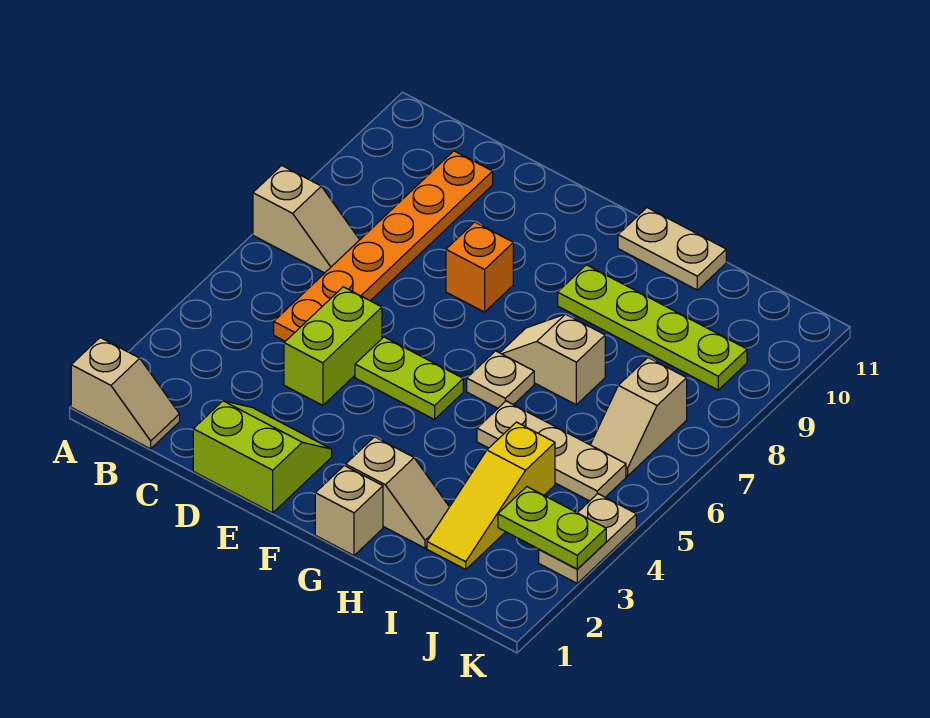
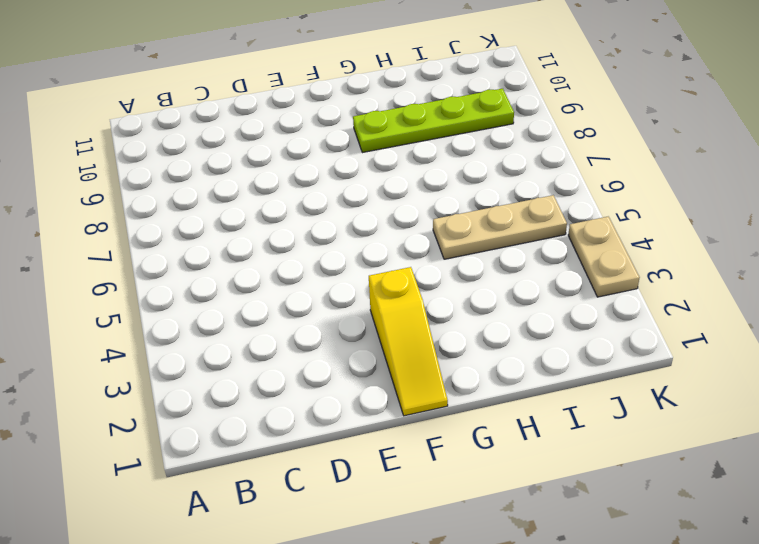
yellow slope F1:F3 level 1 top 3 -> yellow slope I2:I4 level 1 top 4
none -> tan slope A1:B1 level 1 top A
none -> tan slope A7:B7 level 1 top A
none -> orange plate C5:C10 level 1

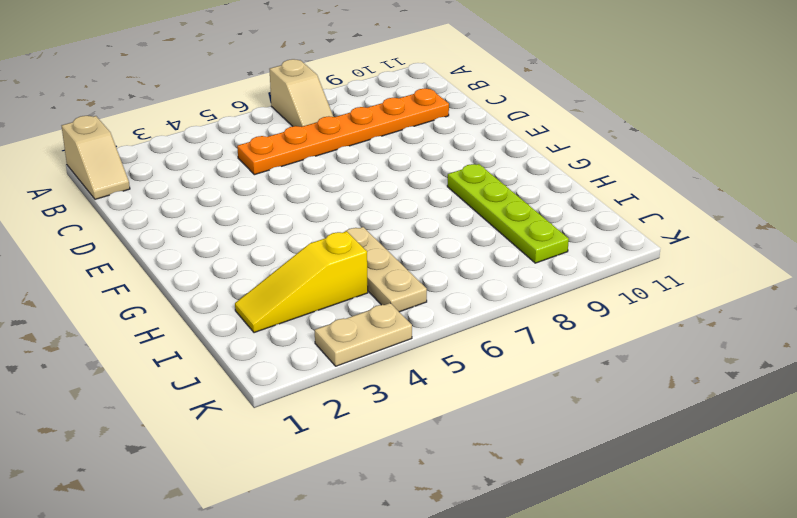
none -> lime slope D1:E2 level 1 top 1
none -> lime brick D4:D5 level 1
none -> lime plate E5:F5 level 1

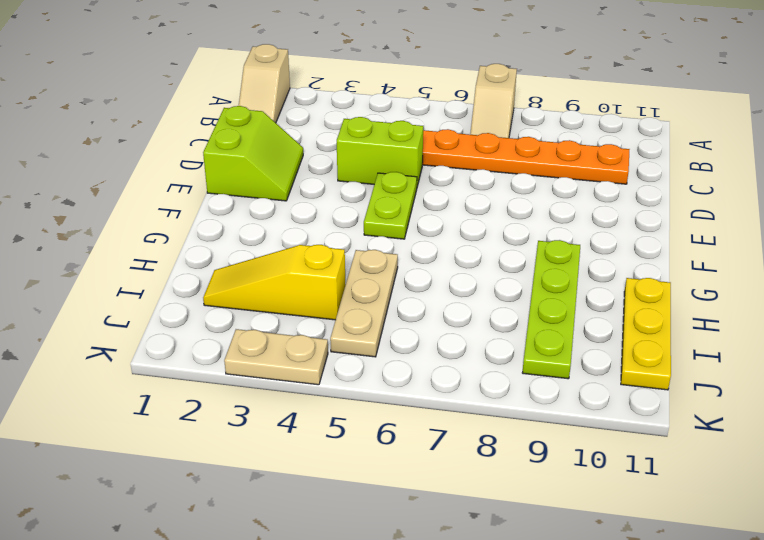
yellow plate H11:J11 level 1 -> tan plate G11:H11 level 1
none -> orange brick E8 level 1
none -> tan brick G1 level 1
none -> tan slope G2:H2 level 1 top G

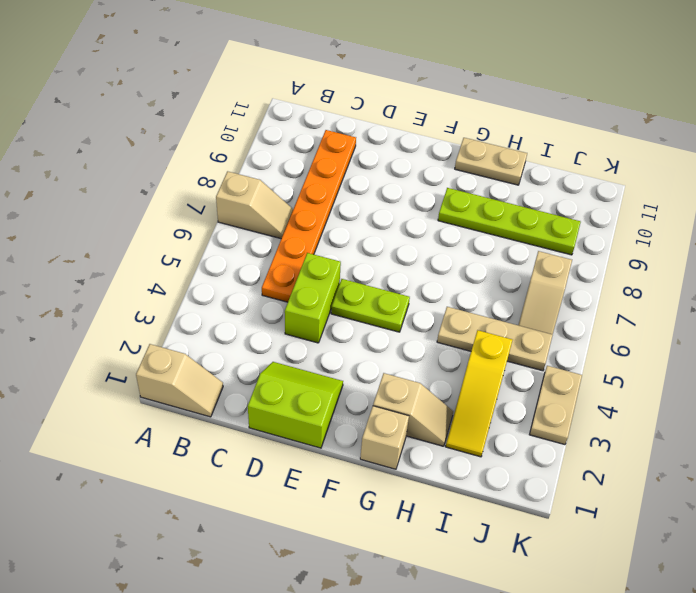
none -> orange brick E8 level 1
none -> tan plate G6 level 1
none -> tan slope G7:H7 level 1 top H

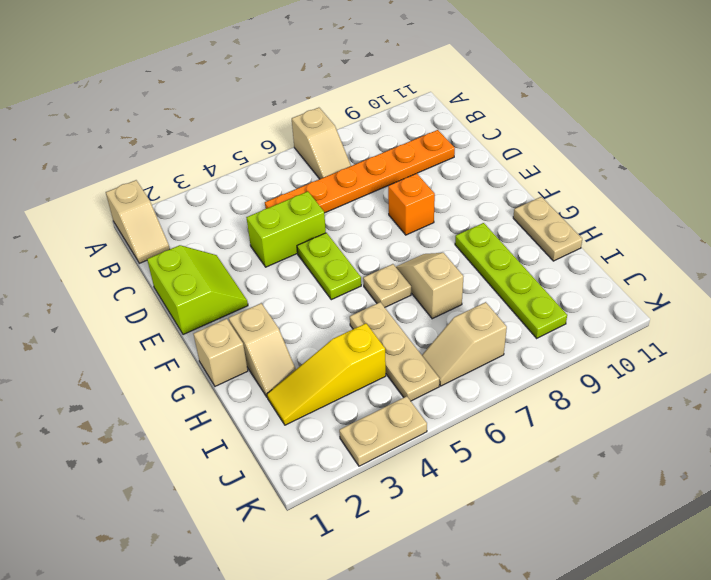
none -> lime plate J3:K3 level 2

